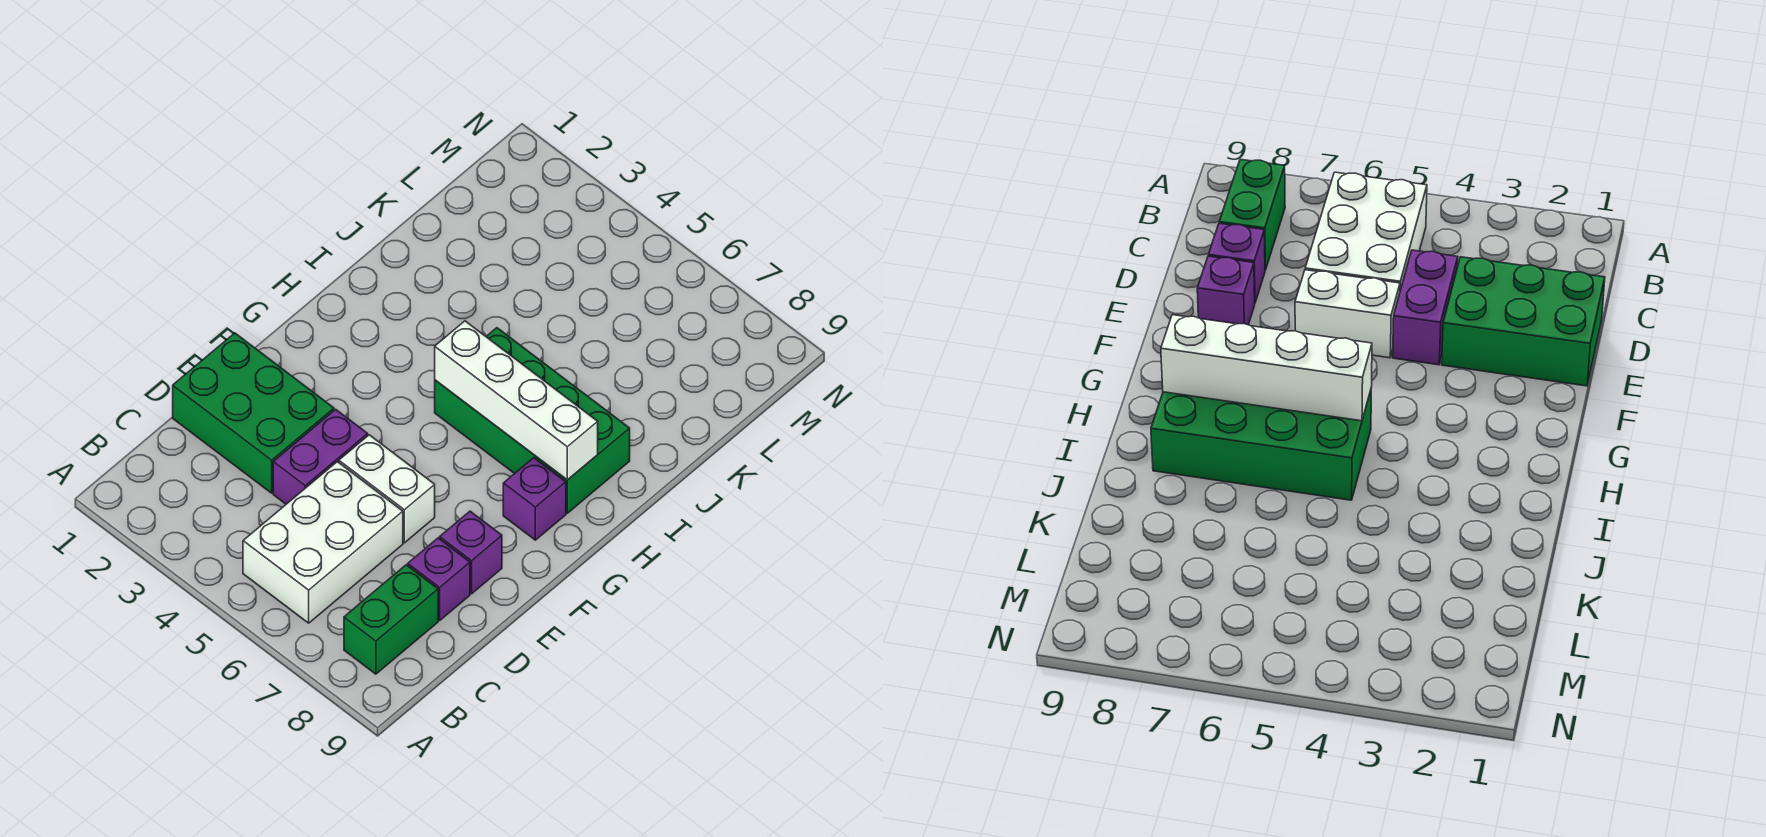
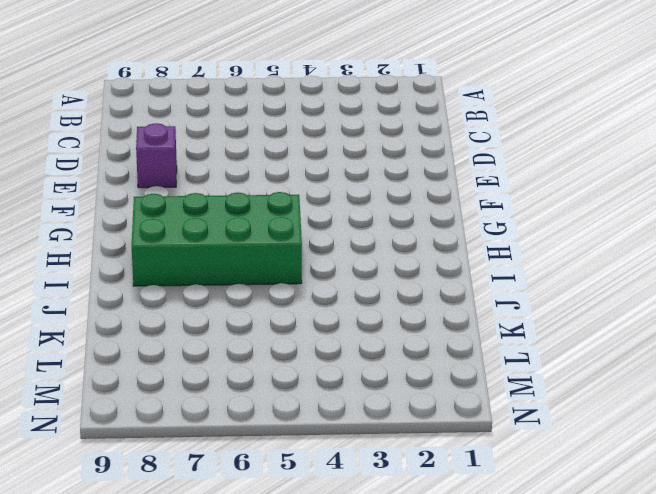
none -> white brick B5:D6 level 1
none -> green brick B8:C8 level 1

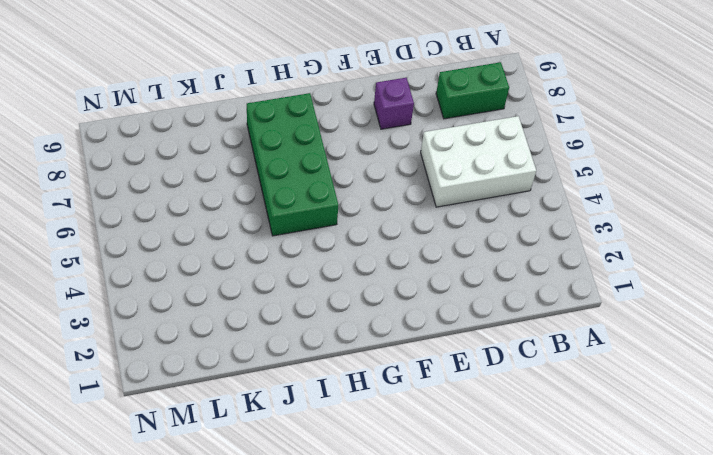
none -> green brick D1:E3 level 1
none -> purple brick D4:E4 level 1

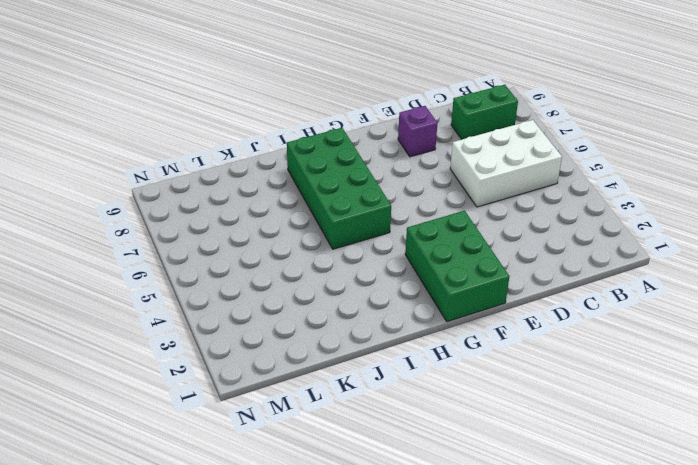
green brick F1:G3 level 1 -> green brick D1:E3 level 1
none -> purple brick D4:E4 level 1
none -> purple brick D8 level 1

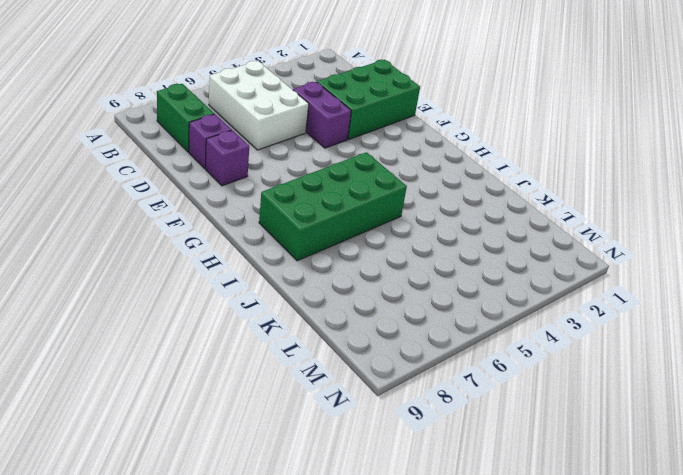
none -> white brick E5:E6 level 1
none -> purple brick G8 level 1

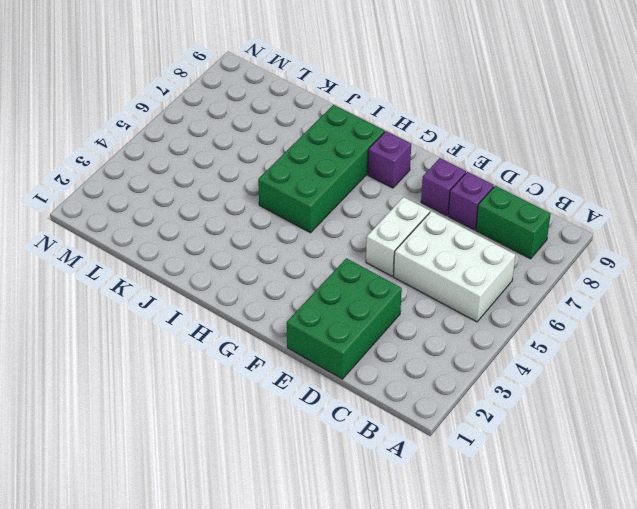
none -> purple brick D4:E4 level 1
none -> white brick H5:H8 level 2

